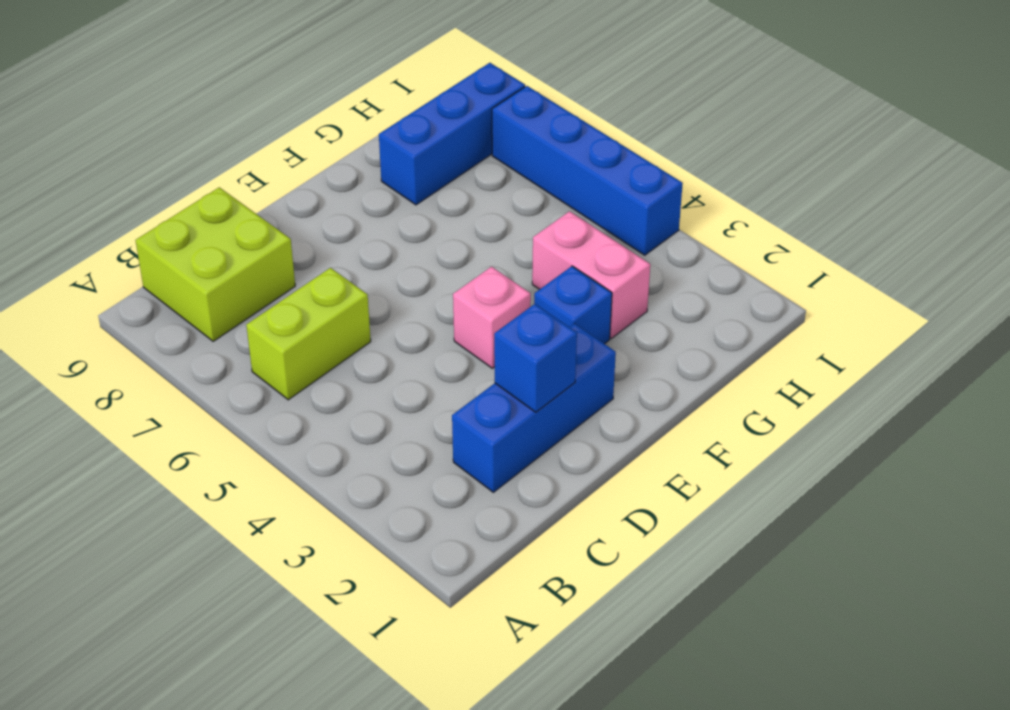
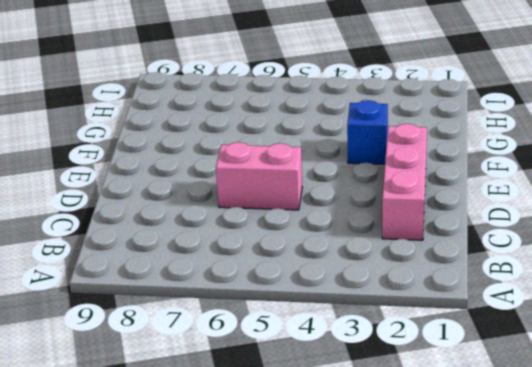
pink brick C2:E2 level 1 -> blue brick C2:E2 level 1
pink brick D5:D6 level 1 -> pink brick G3:G4 level 1
none -> lime brick B6:C6 level 1
none -> lime brick B8:C9 level 1

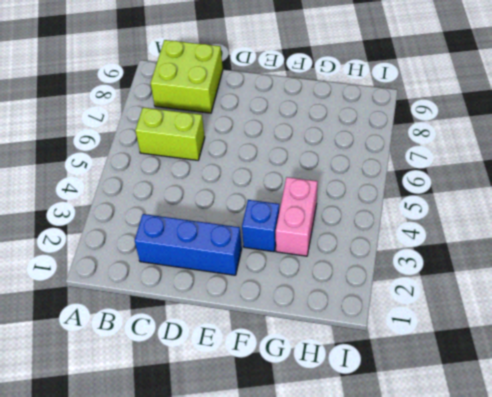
none -> pink brick E4 level 1
none -> blue brick G8:I8 level 1

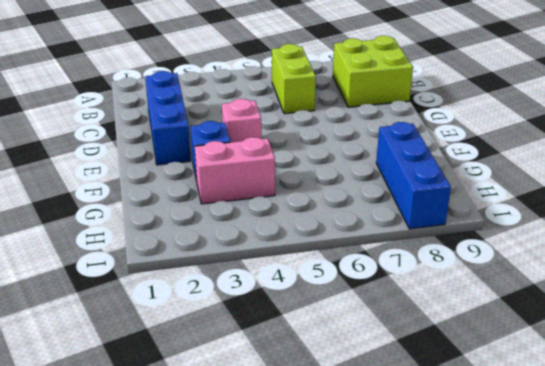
none -> blue brick I4:I7 level 1
none -> blue brick D2 level 2

